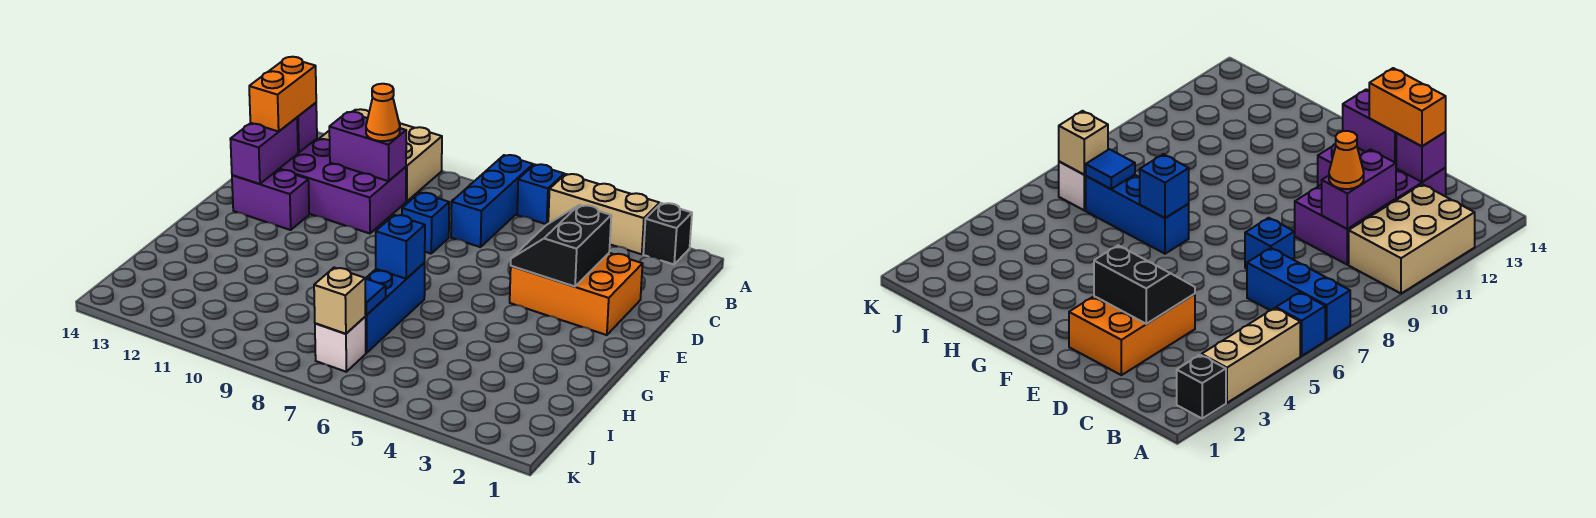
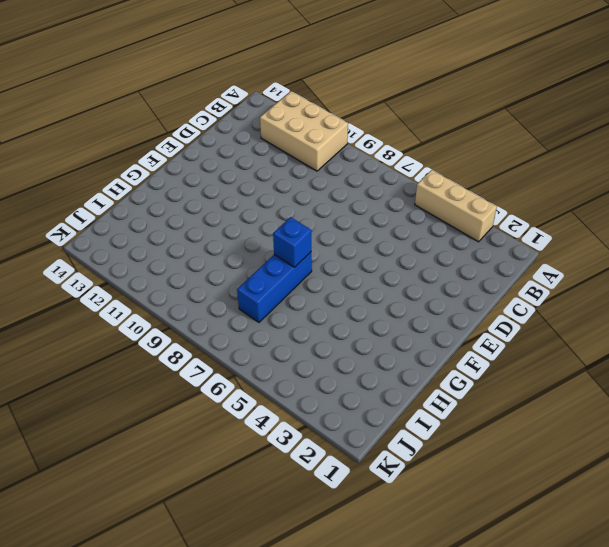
none -> black brick A2 level 1
none -> blue brick A6 level 1
none -> blue brick A7:C7 level 1

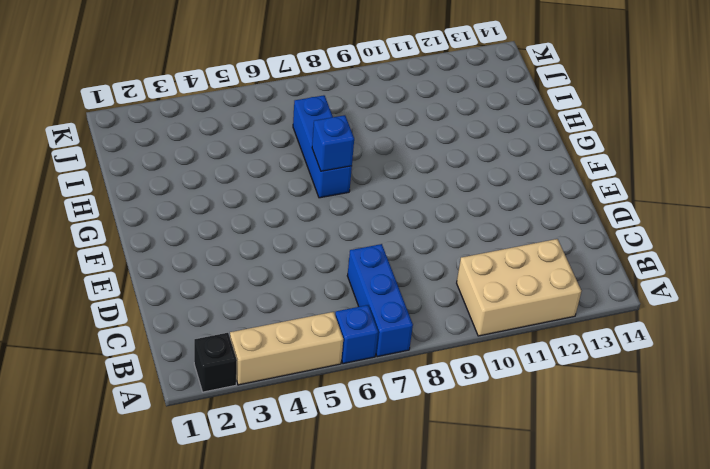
none -> purple brick C10:D13 level 1
none -> orange brick D2:E4 level 1
none -> blue brick D8 level 1

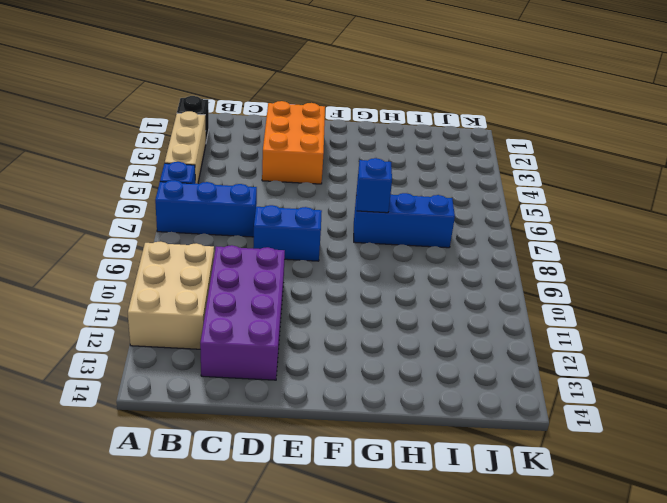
blue brick D8:E8 level 1 -> blue brick D8 level 1
none -> purple brick E12:E13 level 1
none -> white brick J7 level 1
none -> purple brick C10:C11 level 2

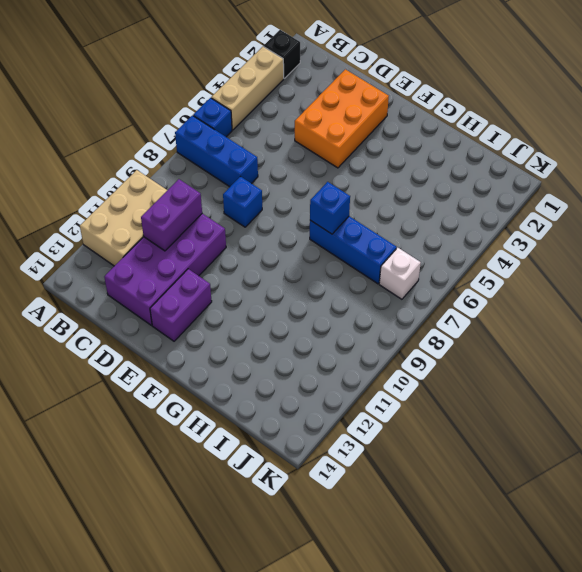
none -> purple brick C13 level 2
none -> black slope D3:E4 level 2 top 3
none -> purple brick D13:E13 level 2

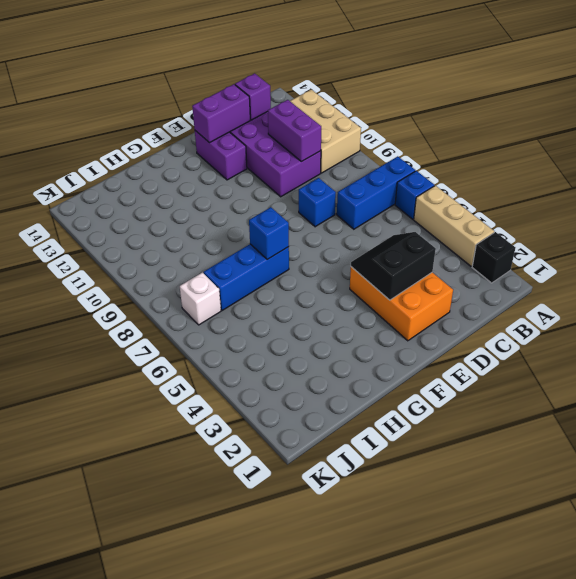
none -> blue tile I7 level 2
none -> tan brick J7 level 2
none -> orange cone C10 level 3

